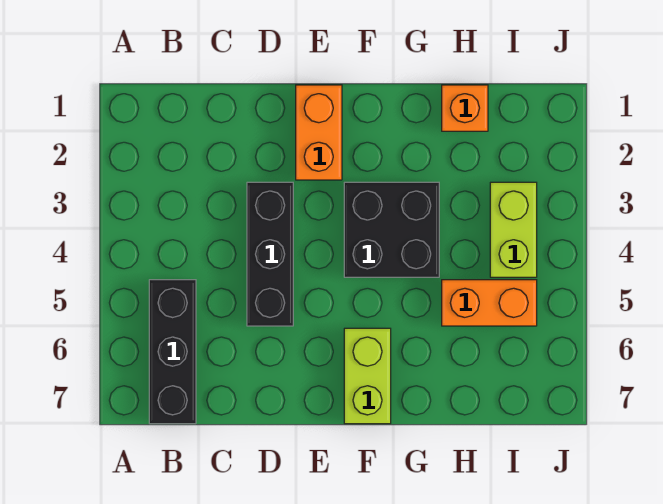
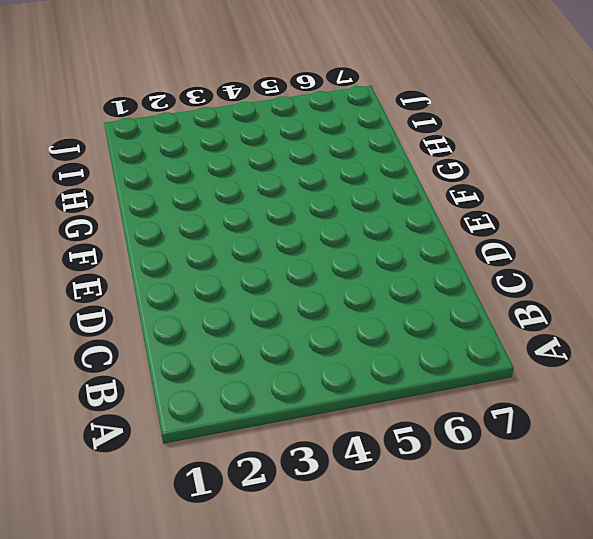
none -> black brick B5:B7 level 1
none -> black brick D3:D5 level 1

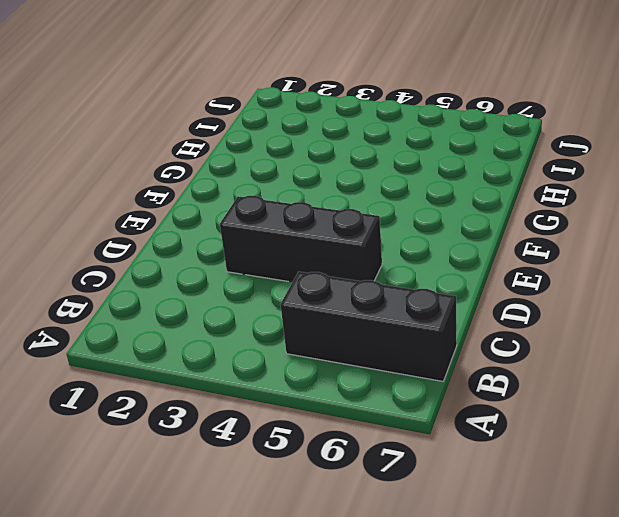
none -> orange brick E1:E2 level 1
none -> black brick F3:G4 level 1

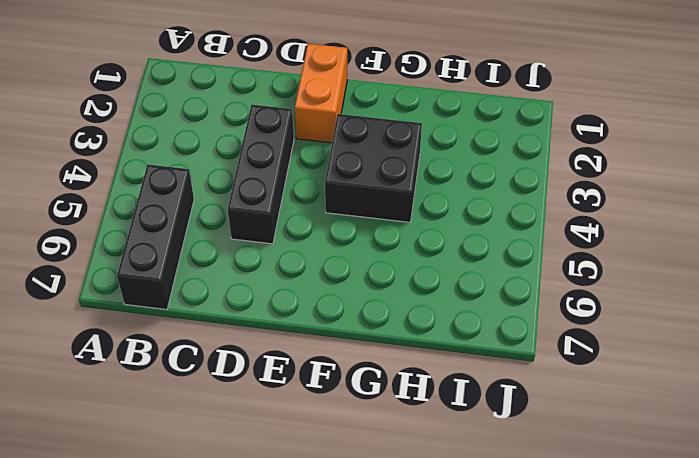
none -> lime brick F6:F7 level 1
none -> orange brick H1 level 1

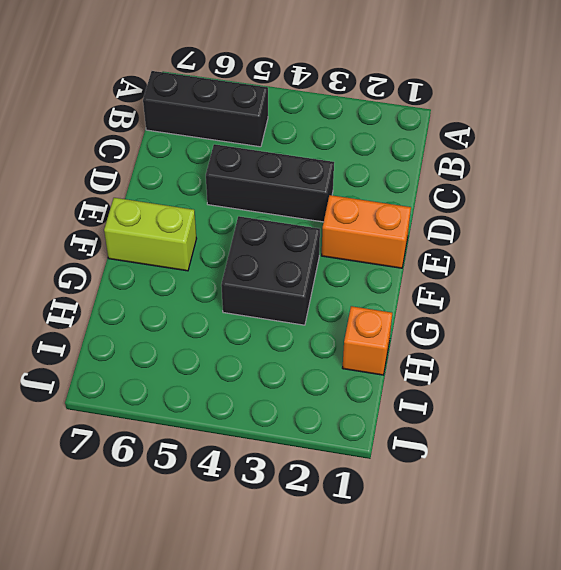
none -> orange brick H5:I5 level 1
none -> lime brick I3:I4 level 1

